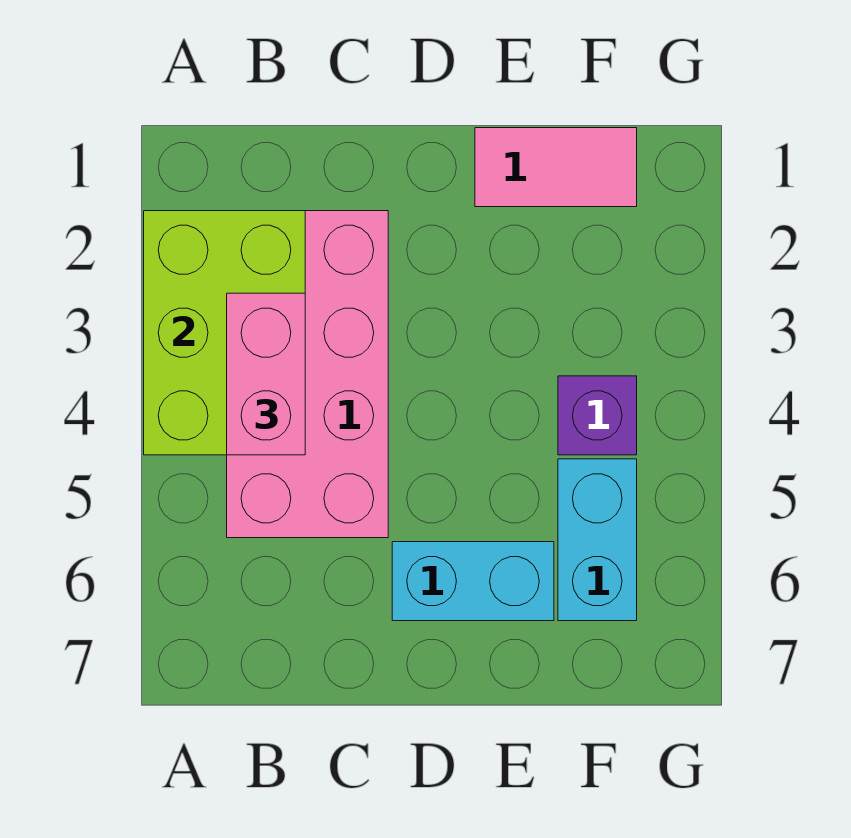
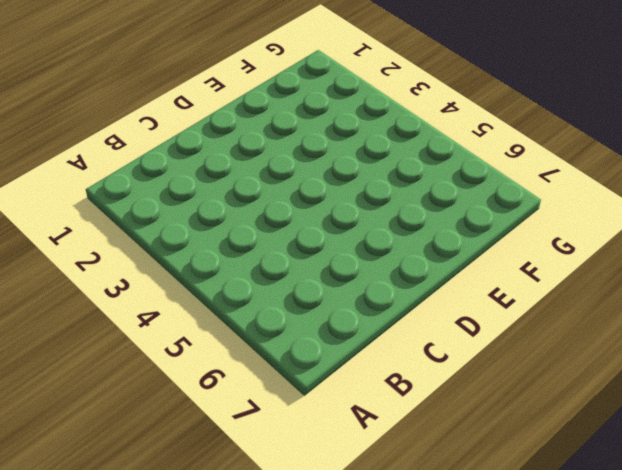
none -> pink brick B2:C5 level 1
none -> cyan brick D6:E6 level 1

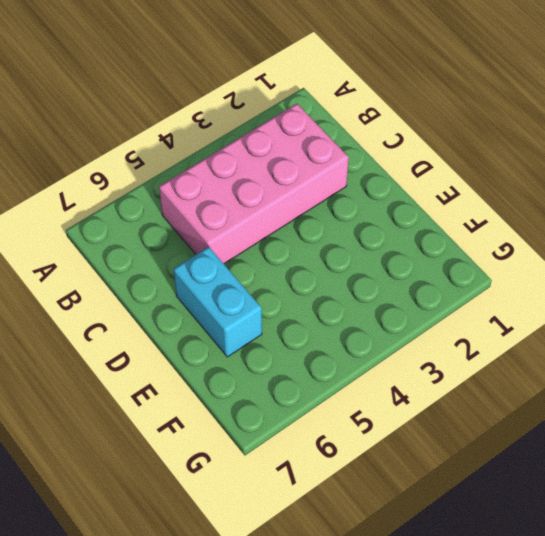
none -> pink tile E1:F1 level 1
none -> purple brick F4 level 1

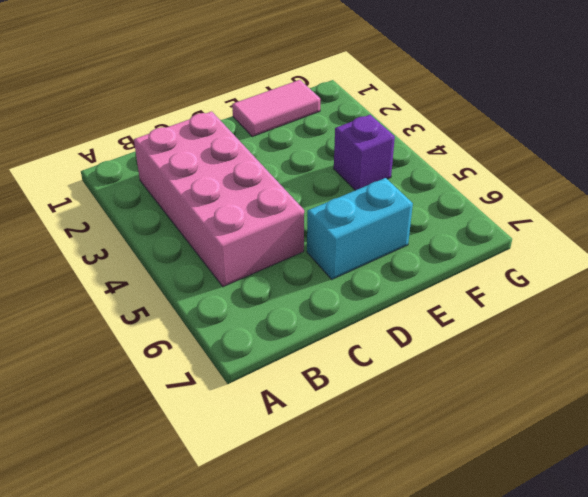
none -> cyan brick F5:F6 level 1
none -> lime brick A2:B4 level 2

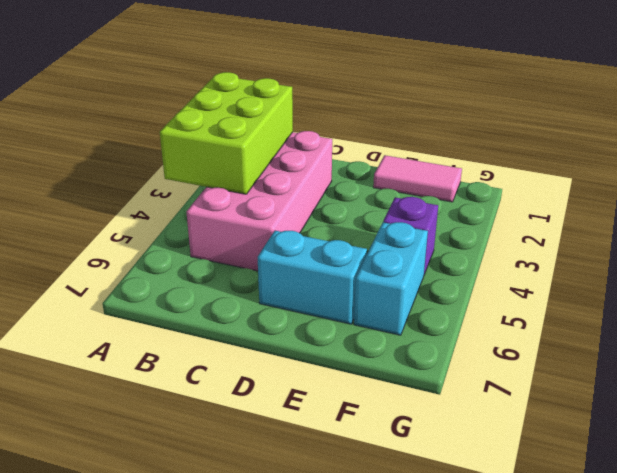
none -> pink brick B3:B4 level 3

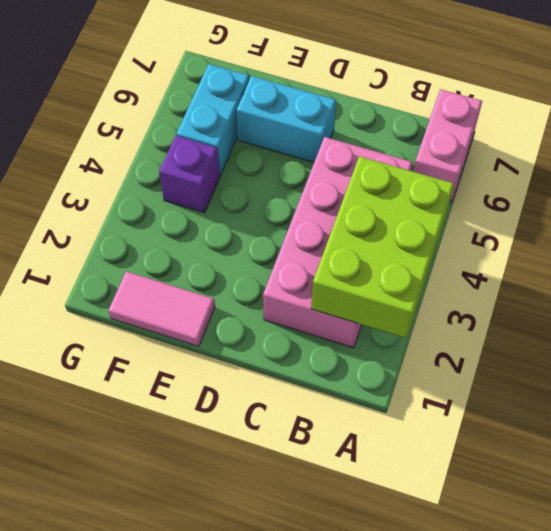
pink brick A6:A7 level 1 -> pink brick B3:B4 level 3

